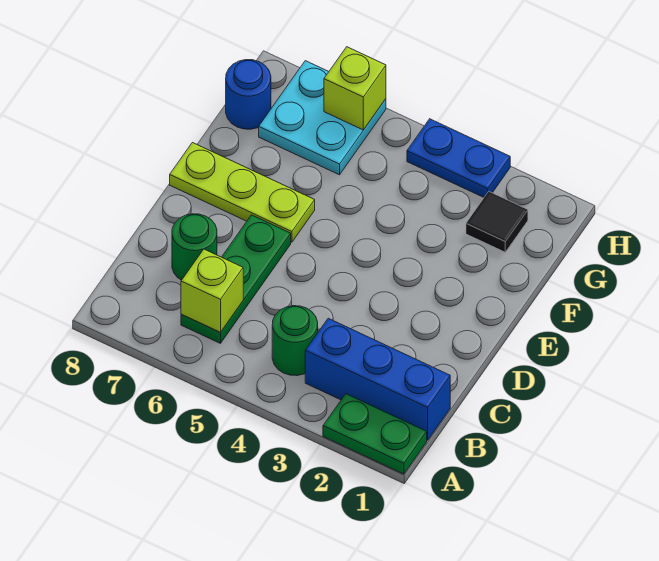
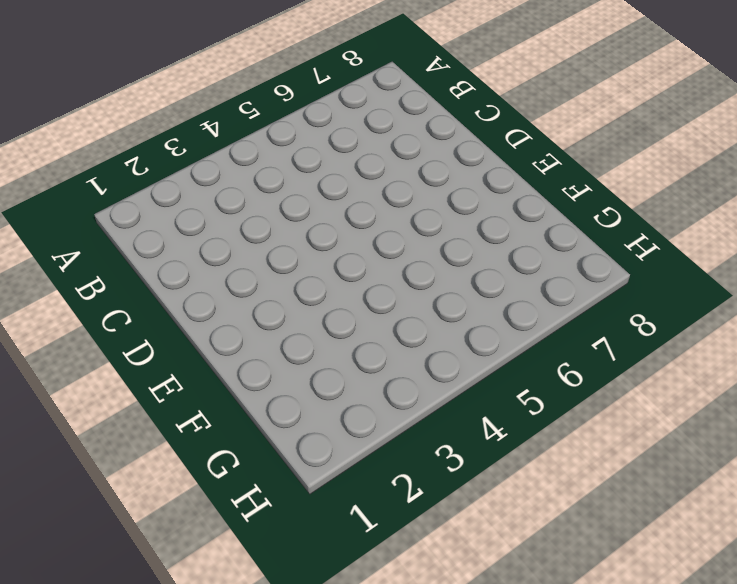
none -> green plate A1:A2 level 1
none -> blue brick B1:B3 level 1
none -> green round brick B4 level 1

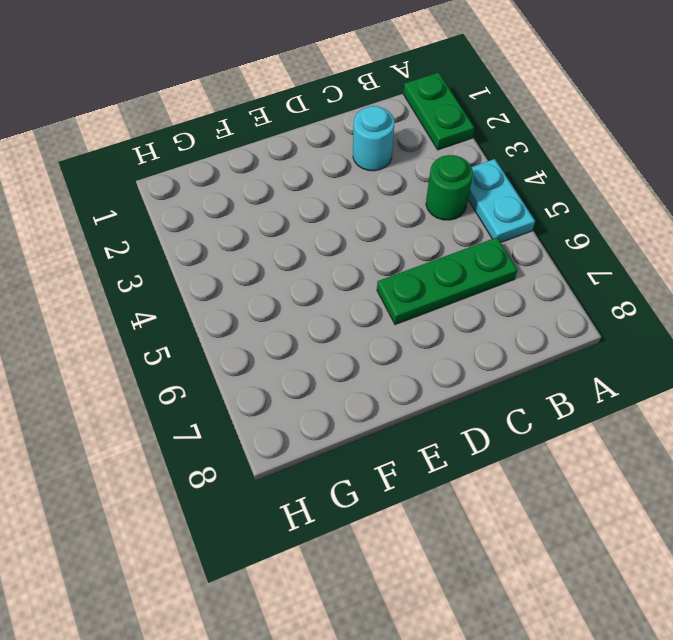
cyan plate A4:A5 level 1 -> none
cyan round brick C2 level 1 -> none
none -> blue brick B1:B3 level 1
none -> green round brick C7 level 1
none -> lime plate E6:E8 level 1

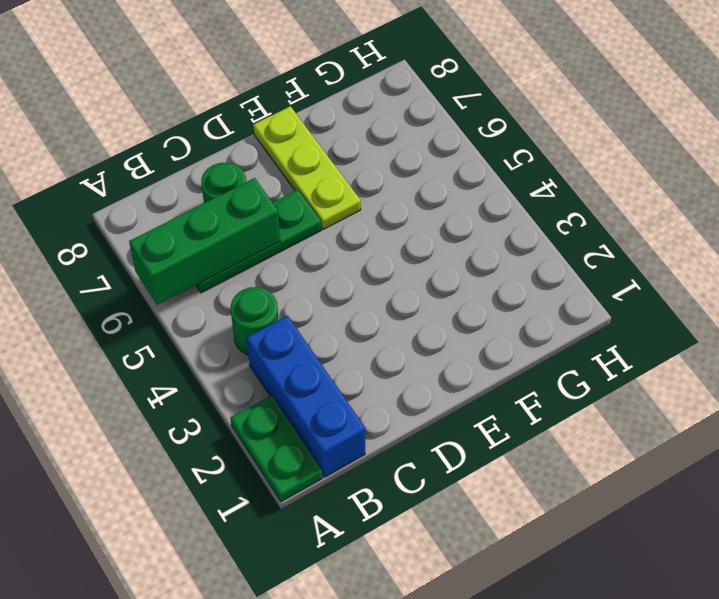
green brick A6:C6 level 2 -> lime brick B6 level 2
none -> black tile G2 level 1
none -> cyan plate G6:H7 level 1
none -> blue round brick G8 level 1

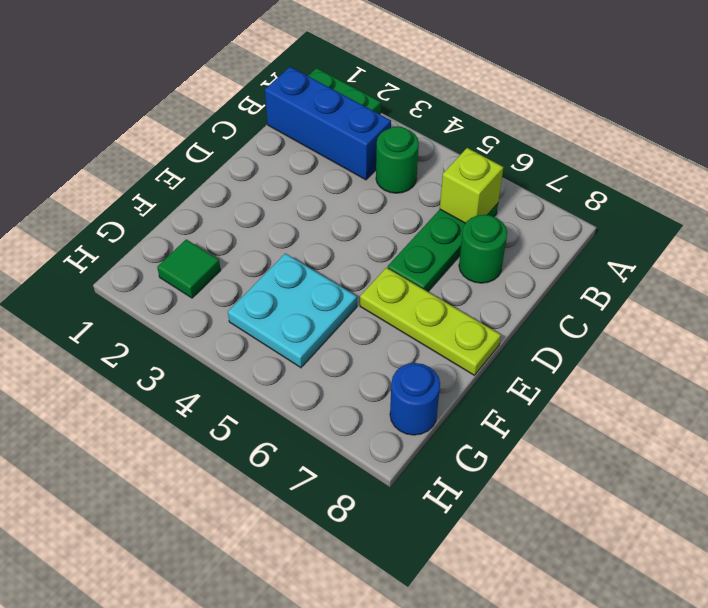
cyan plate F4:G5 level 1 -> cyan plate G6:H7 level 1
green tile G2 level 1 -> black tile G2 level 1
none -> blue plate H3:H4 level 1
none -> lime brick H6 level 2

